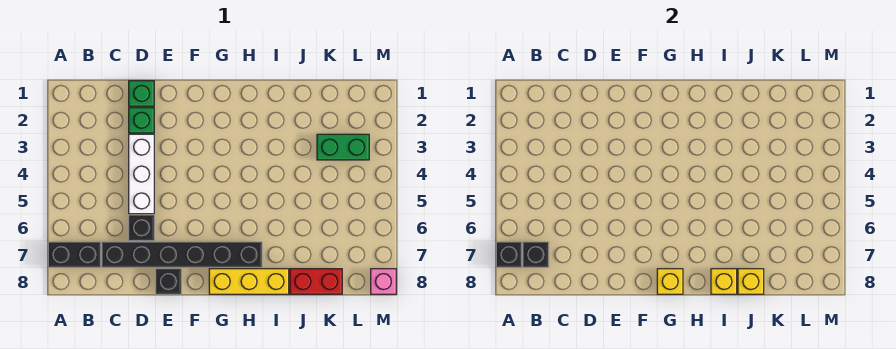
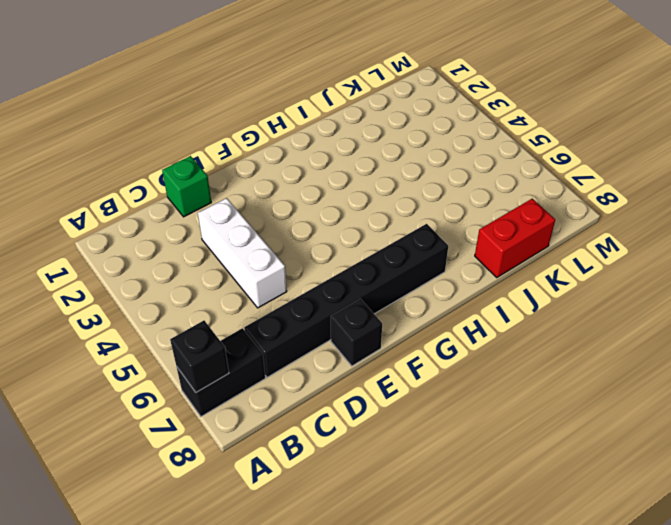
none -> green brick D2 level 1
none -> black brick D6 level 1
none -> yellow brick G8:I8 level 1

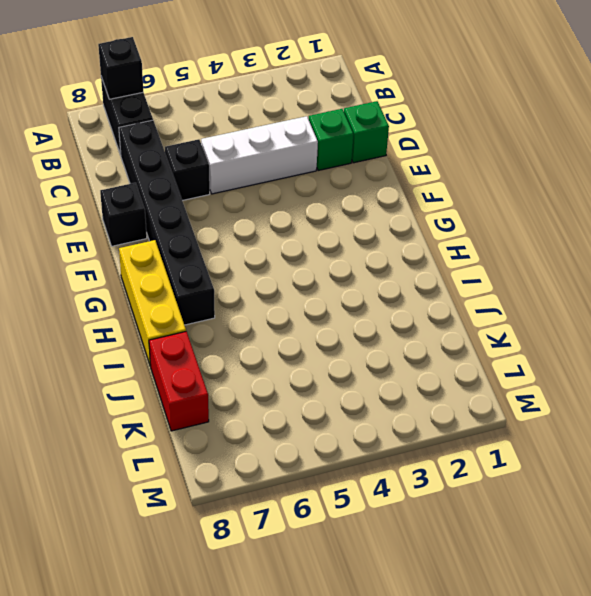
none -> green brick K3:L3 level 1
none -> pink brick M8 level 1
none -> black brick B7 level 2

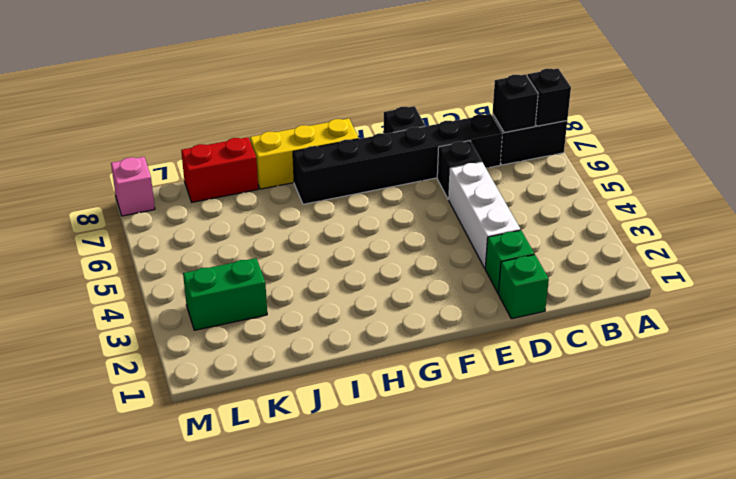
none -> yellow brick G8 level 2
none -> yellow brick I8 level 2
none -> yellow brick J8 level 2

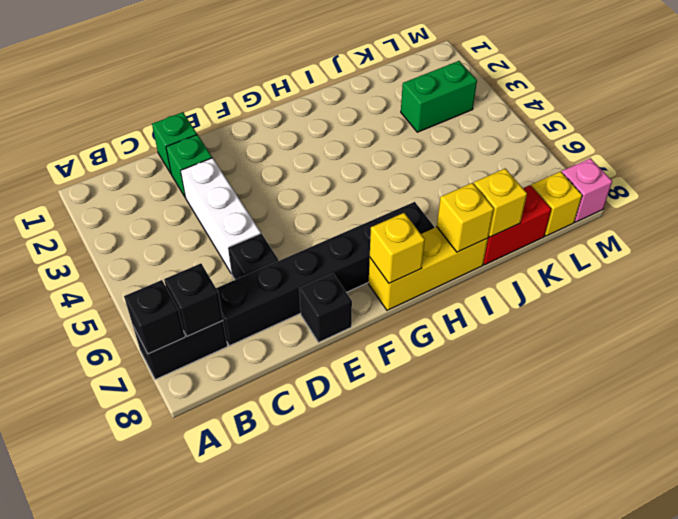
yellow brick L8 level 1 -> none

